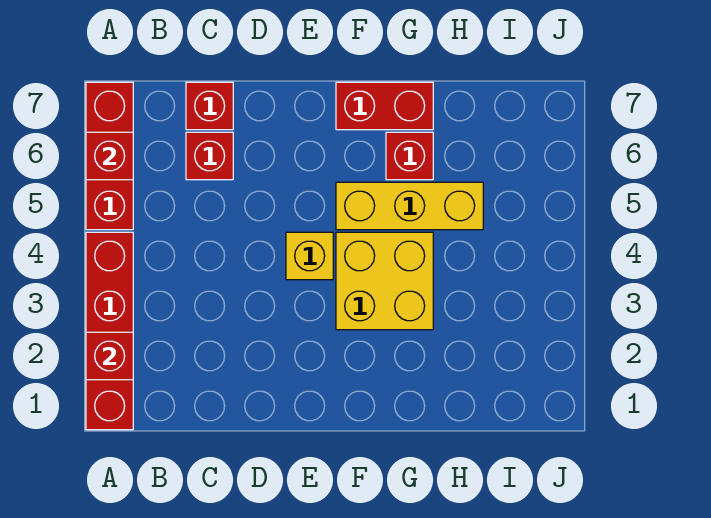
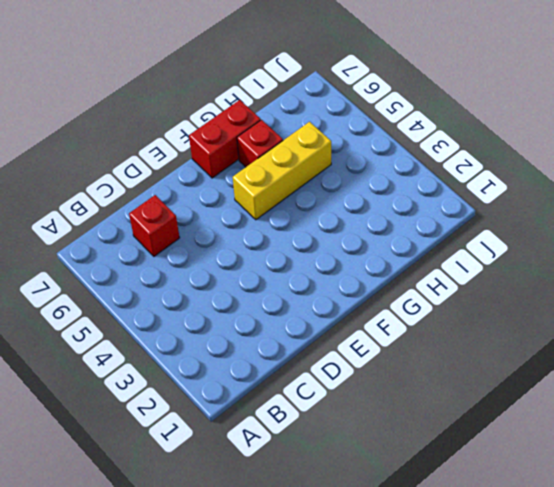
none -> red brick A1:A4 level 1
none -> red brick A5:A7 level 1

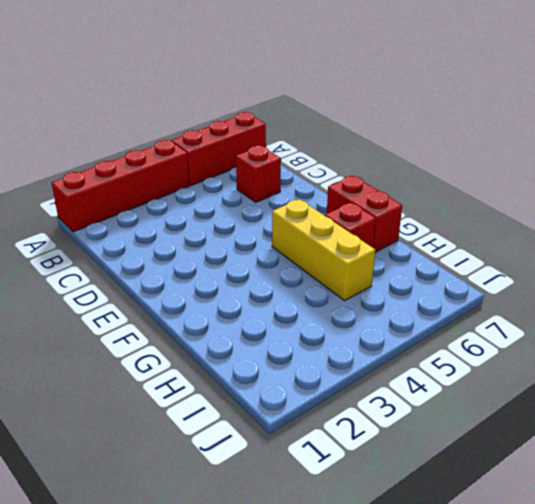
none -> red brick C7 level 1
none -> yellow brick E4 level 1

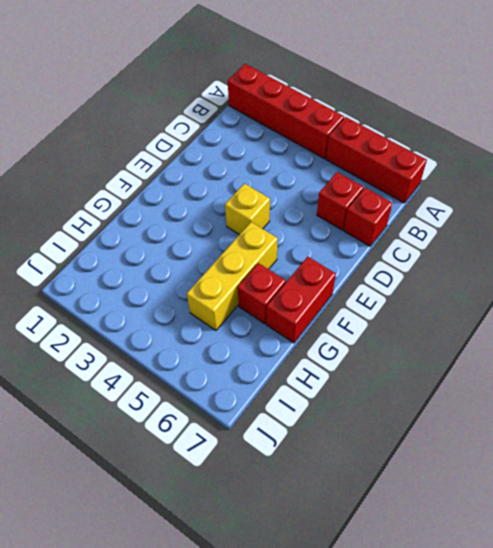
none -> yellow brick F3:G4 level 1
none -> red brick A2 level 2

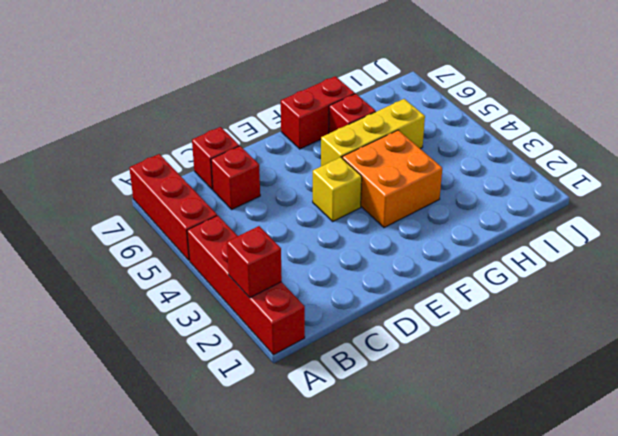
orange brick F3:G4 level 1 -> yellow brick F3:G4 level 1
none -> red brick A6 level 2

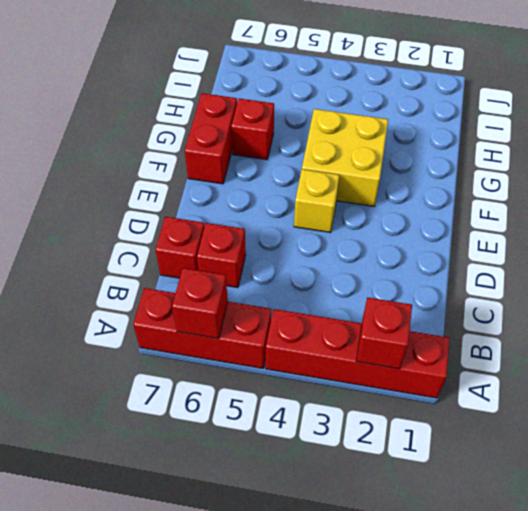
none -> yellow brick F5:H5 level 1

